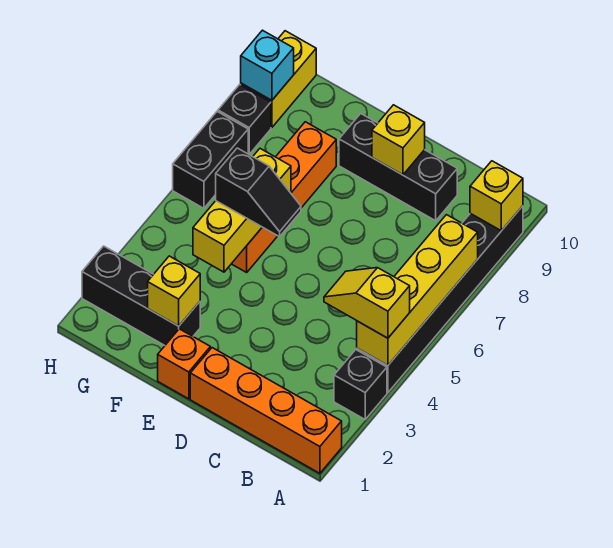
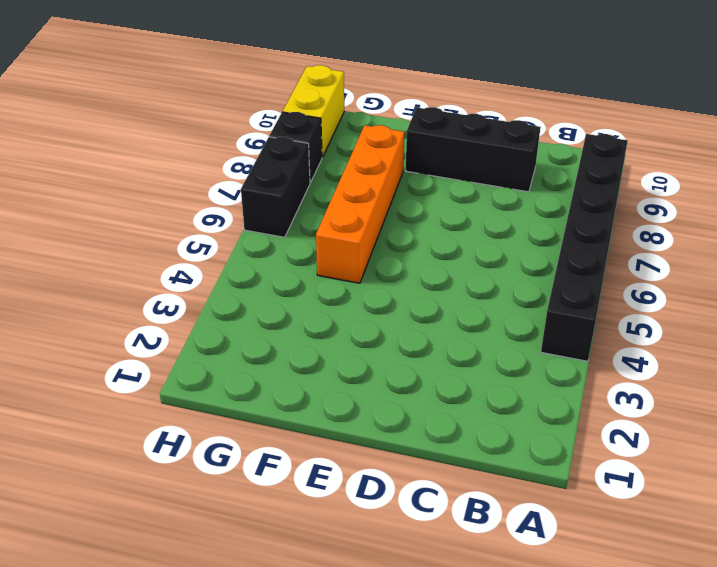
none -> orange brick A1:D1 level 1
none -> black brick A3 level 1
none -> orange brick E1 level 1

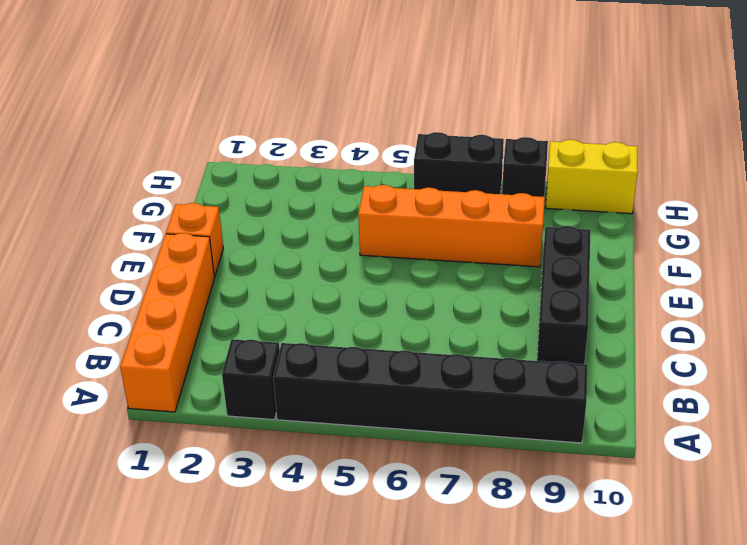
none -> black brick F2:H2 level 1
none -> yellow brick A4:A7 level 2
none -> yellow brick A9 level 2

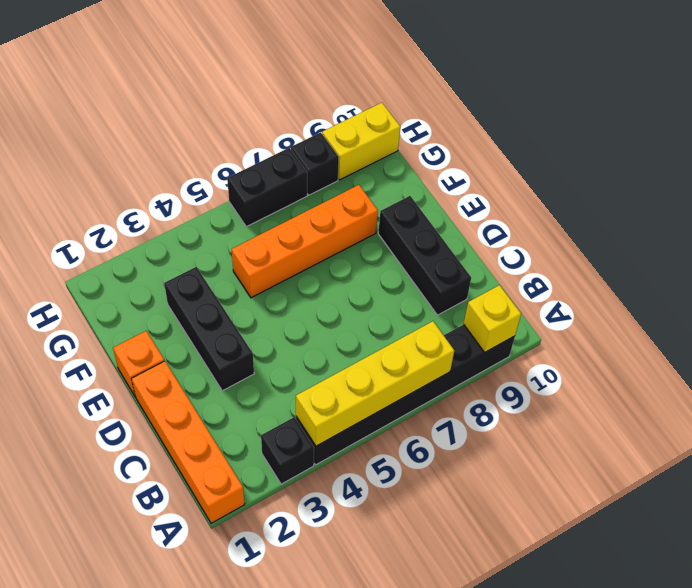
black brick D3:F3 level 1 -> black brick F2:H2 level 1
none -> yellow brick D9 level 2
none -> yellow brick F2 level 2
none -> yellow brick F4:F6 level 2

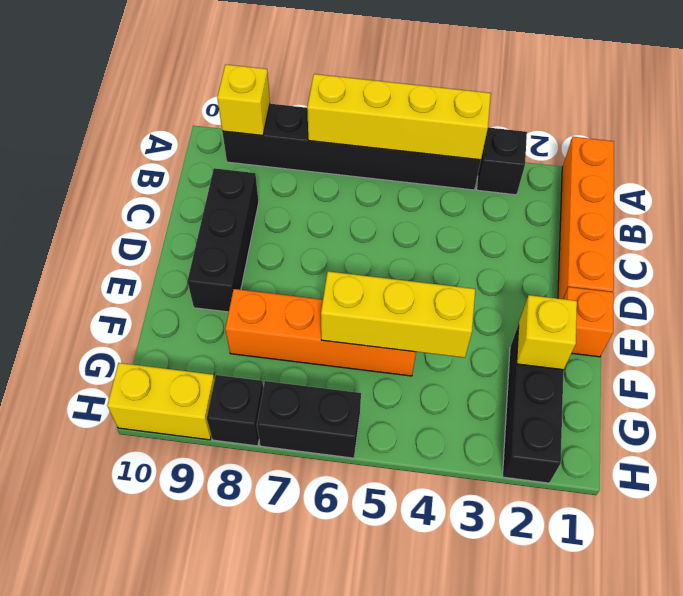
none -> yellow brick D9 level 2
none -> cyan brick H9 level 2
none -> yellow slope A4:B4 level 3 top A

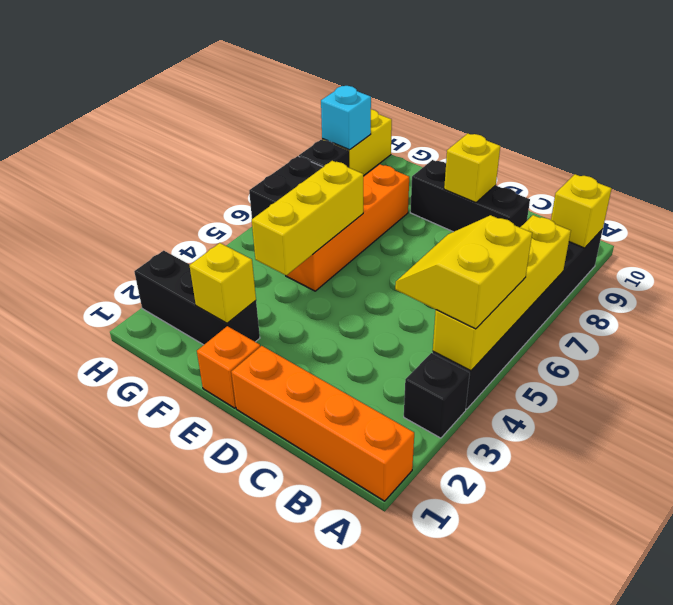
yellow slope A4:B5 level 3 top A -> yellow slope A4:B4 level 3 top A
none -> black slope E5:F5 level 3 top F

